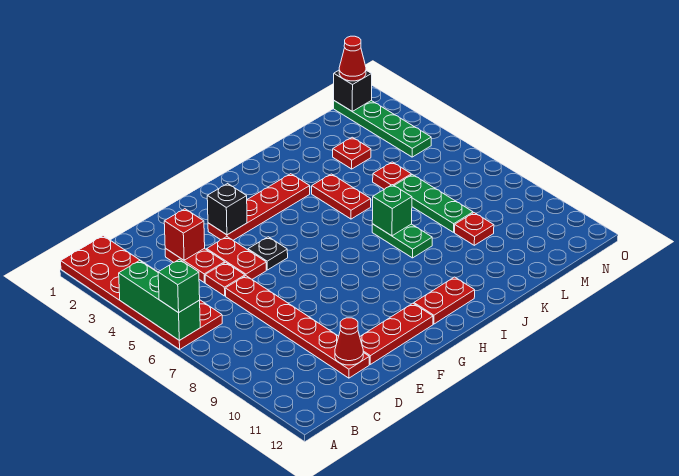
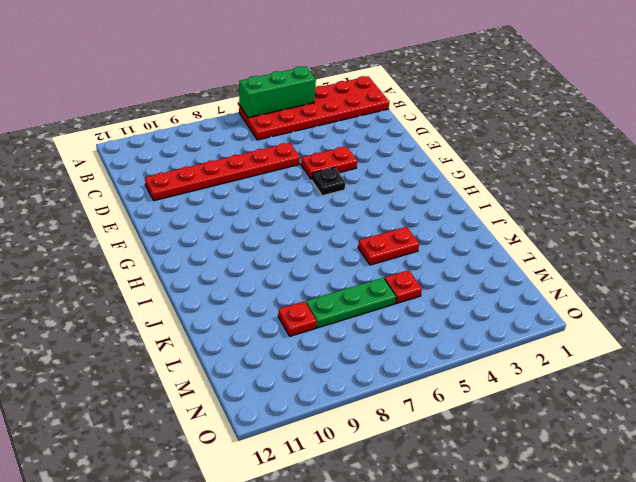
none -> red plate D3:D4 level 1
none -> red plate D5 level 1
none -> red plate E11:G11 level 1

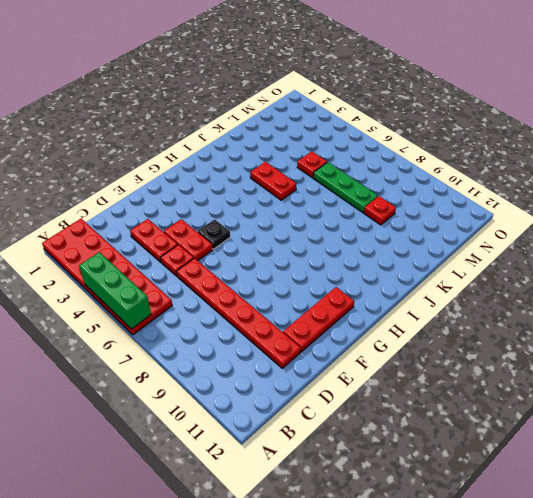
none -> red plate F3:I3 level 1
none -> red plate H11:I11 level 1
none -> green plate J7:J8 level 1

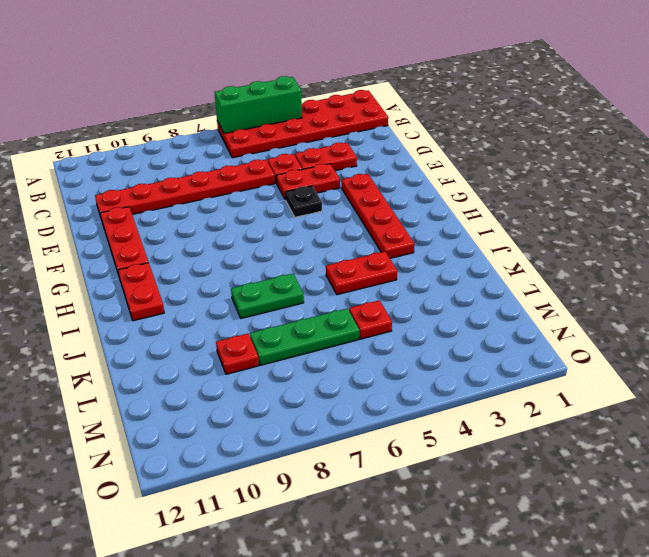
none -> red plate L3 level 1
none -> green plate N1:N4 level 1
none -> red brick D3 level 2

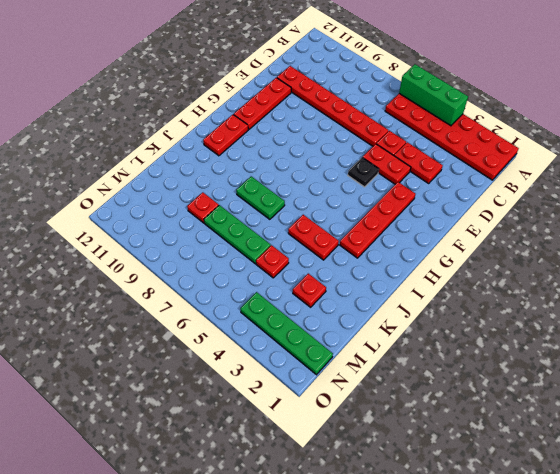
none -> red brick D3 level 2
none -> red cone D11 level 2
none -> black brick F3 level 2

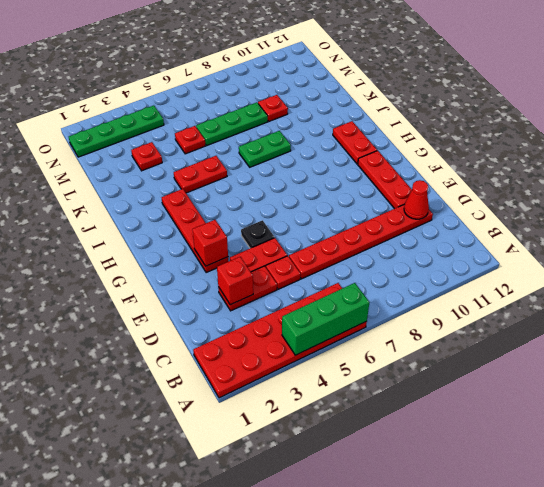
red brick F3 level 2 -> black brick F3 level 2
none -> green brick J7 level 2
none -> black brick N1 level 2
none -> green brick A6 level 3

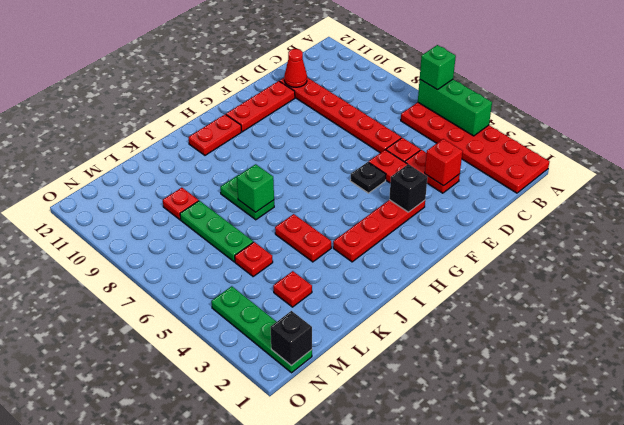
none -> red cone N1 level 3

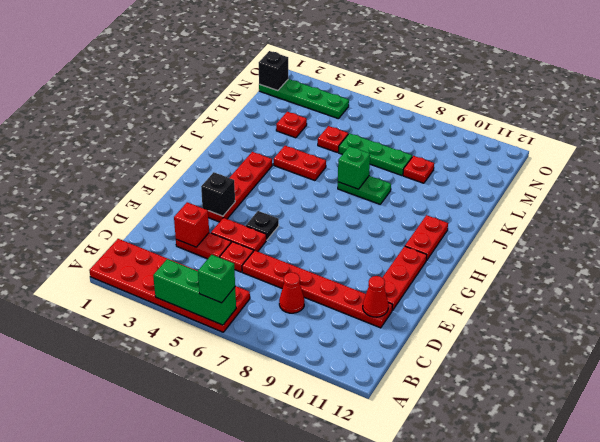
red cone C8 level 1 -> red cone N1 level 3

